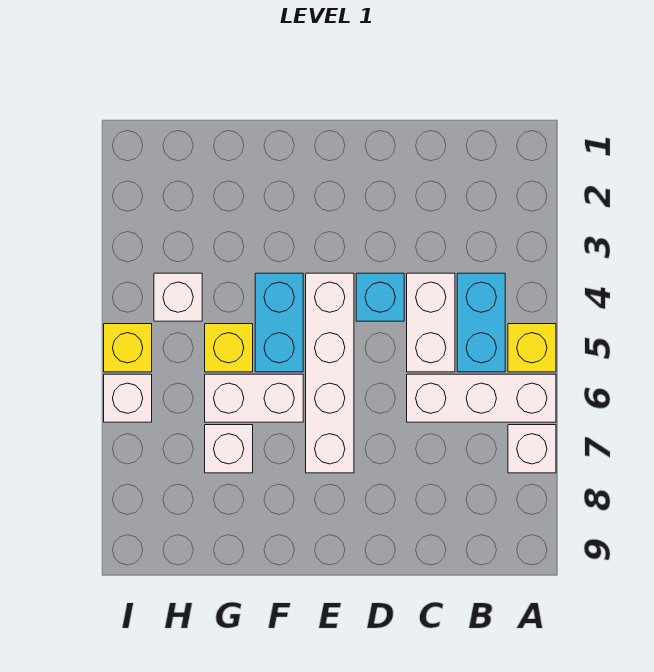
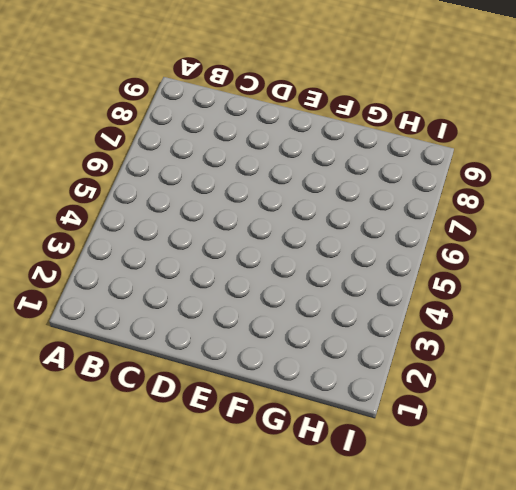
none -> yellow brick A5 level 1
none -> white brick A6:C6 level 1
none -> white brick A7 level 1

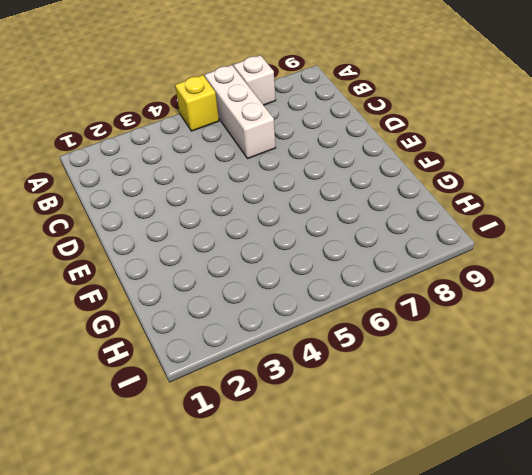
none -> cyan brick B4:B5 level 1
none -> white brick C4:C5 level 1
none -> cyan brick D4 level 1

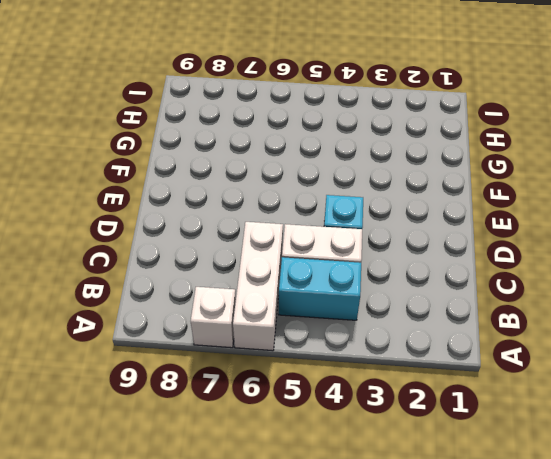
none -> yellow brick A5 level 1
none -> white brick E4:E7 level 1
none -> cyan brick F4:F5 level 1

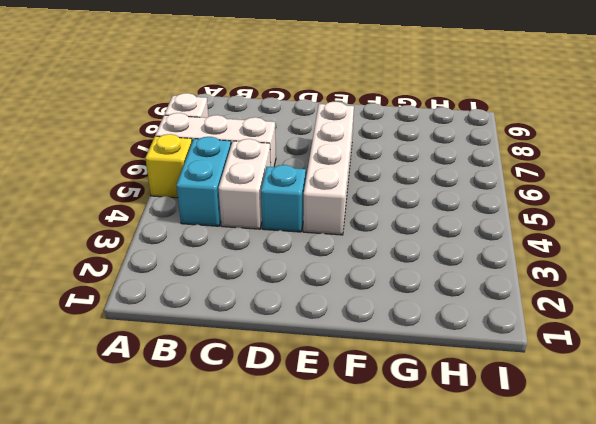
none -> cyan brick F4:F5 level 1
none -> white brick F6:G6 level 1
none -> yellow brick G5 level 1

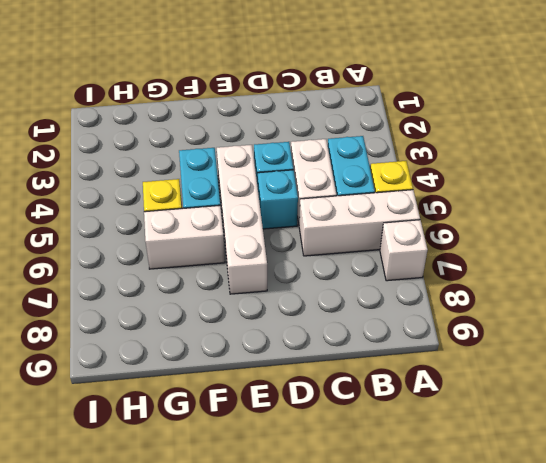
cyan brick D5 level 1 -> none
none -> white brick G7 level 1
none -> white brick H4 level 1
none -> yellow brick I5 level 1

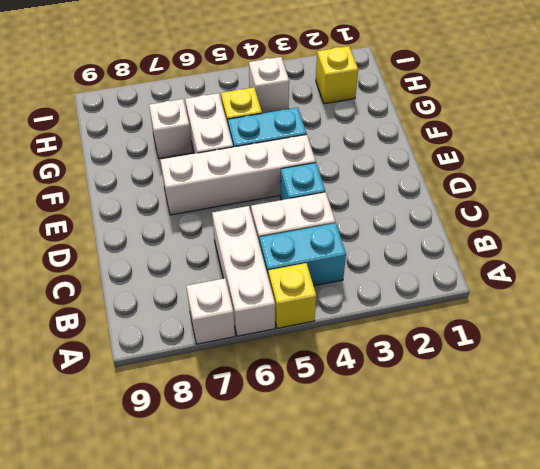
yellow brick H2 level 1 -> yellow brick I5 level 1
none -> white brick I6 level 1

